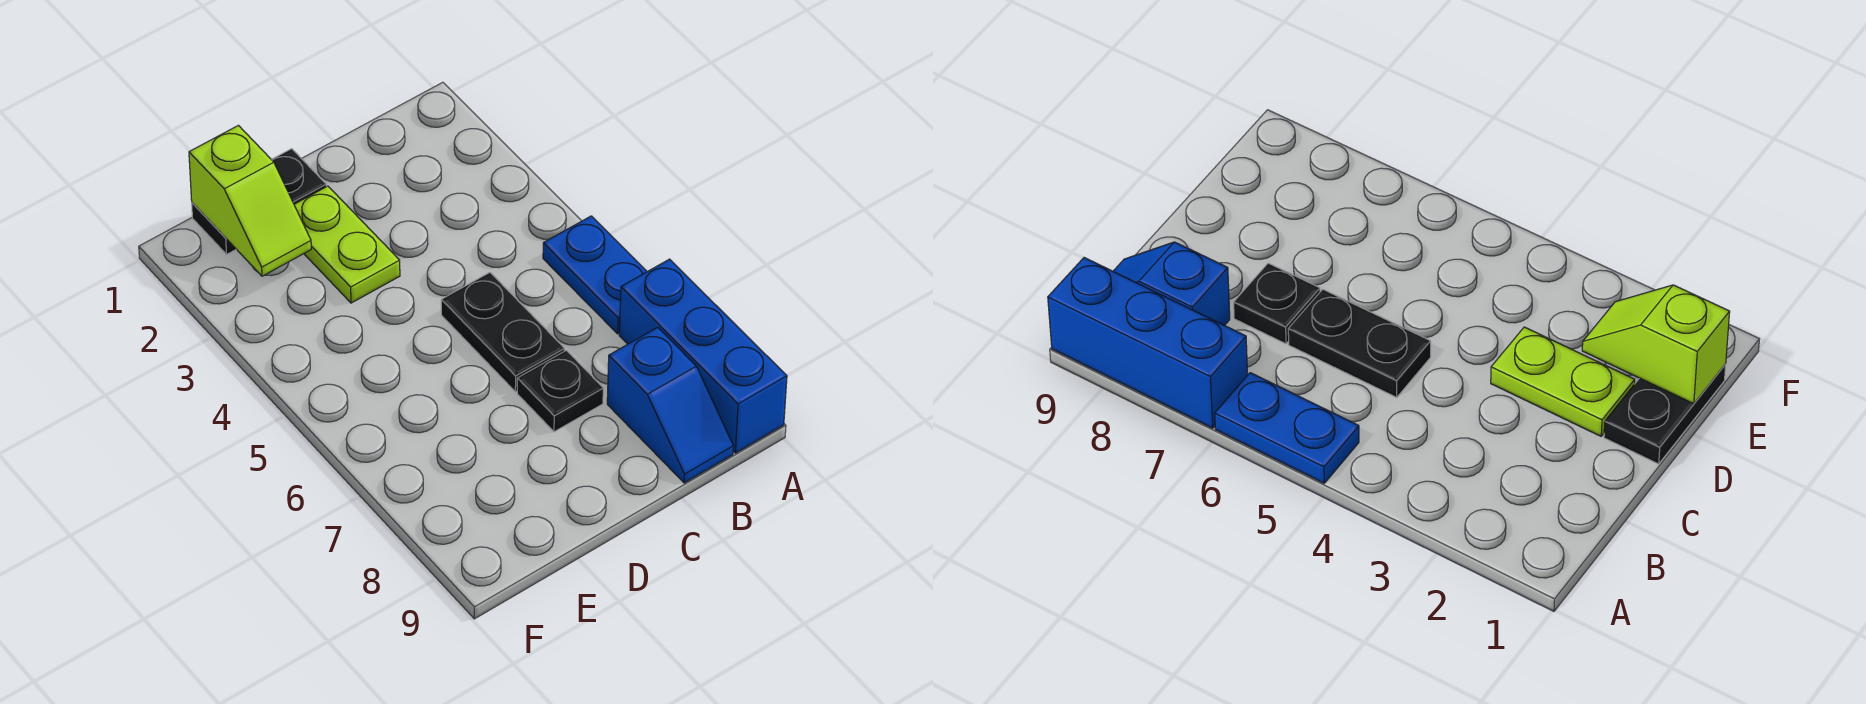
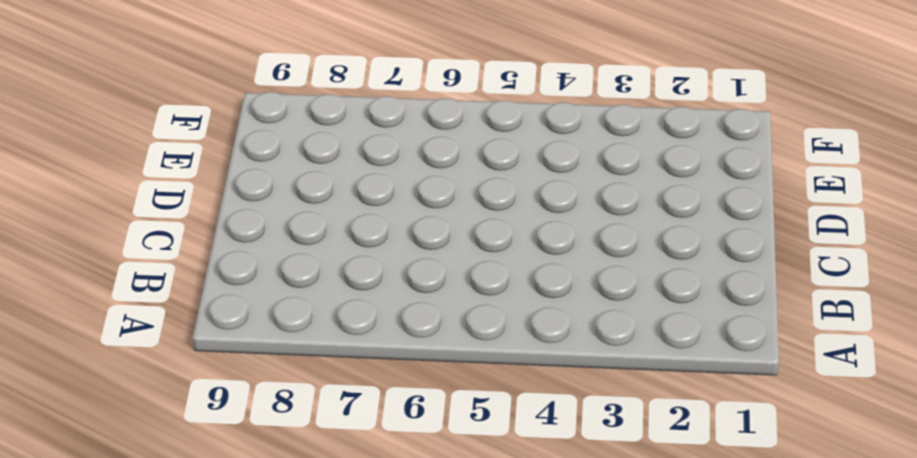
none -> blue plate A5:A6 level 1
none -> blue brick A7:A9 level 1

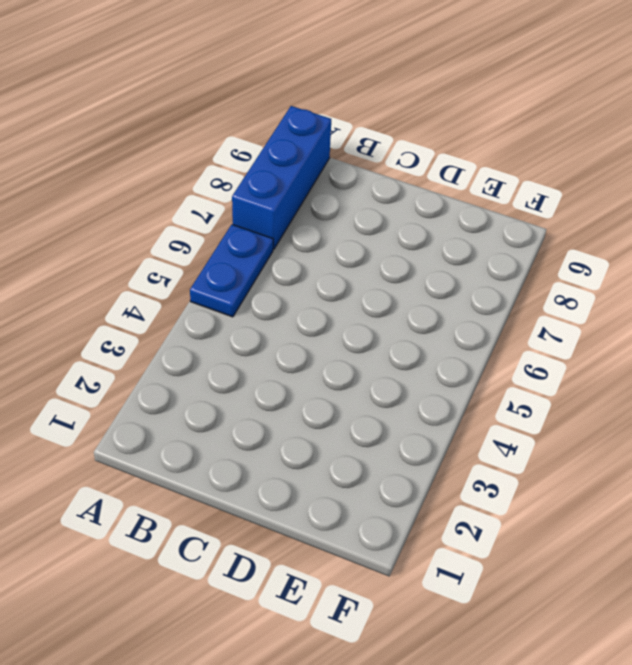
none -> blue slope B8:B9 level 1 top 8
none -> black plate C5:C6 level 1

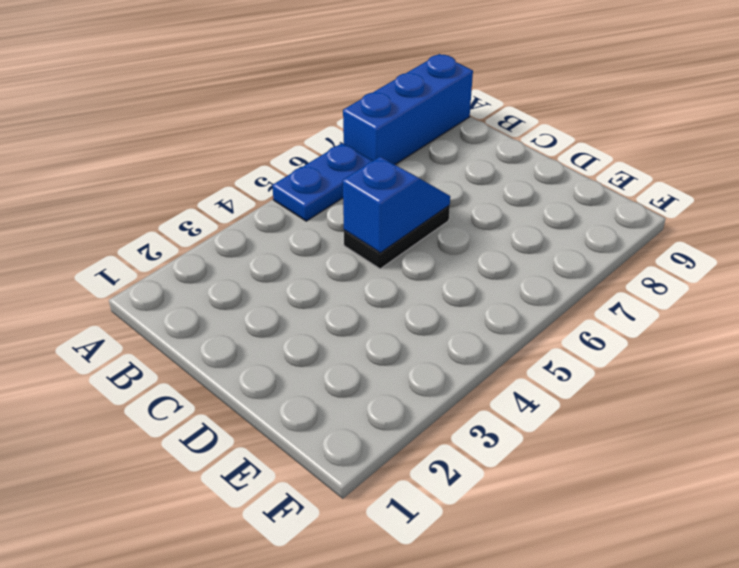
blue slope C5:C6 level 2 top 5 -> blue slope B8:B9 level 1 top 8
none -> black plate C7 level 1
none -> black plate D1:E1 level 1

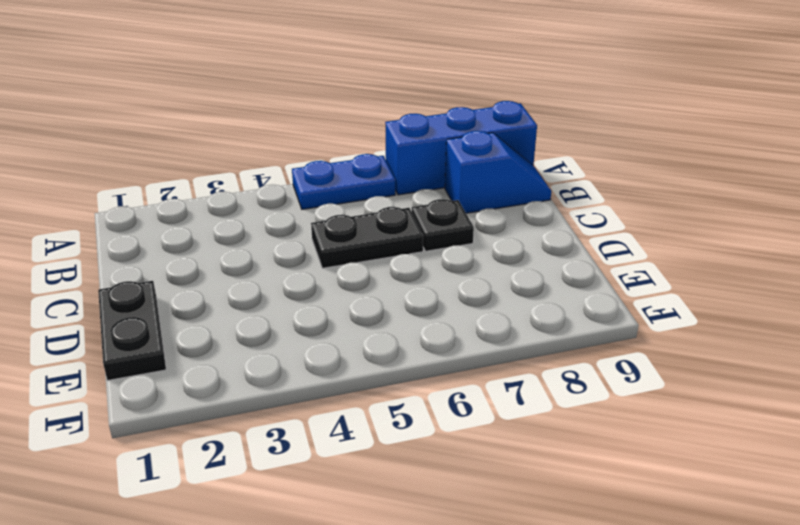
none -> lime plate D2:D3 level 1
none -> lime slope E1:E2 level 2 top 1

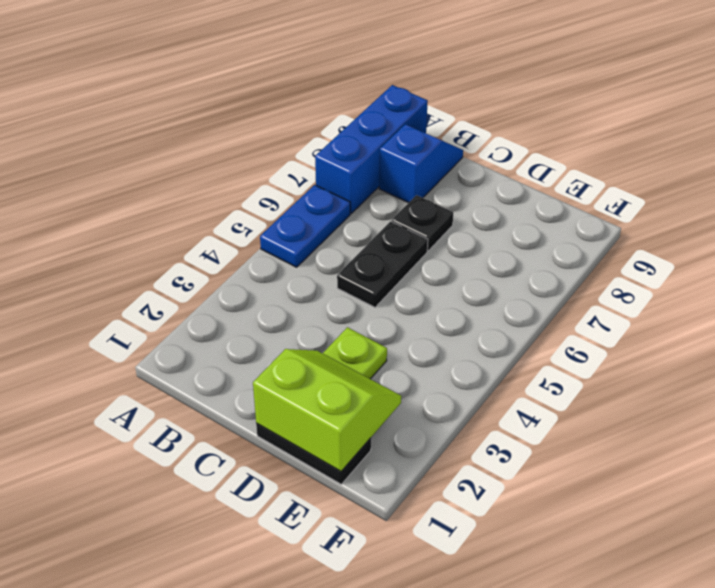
lime slope D1:E2 level 2 top 1 -> lime slope E1:E2 level 2 top 1

